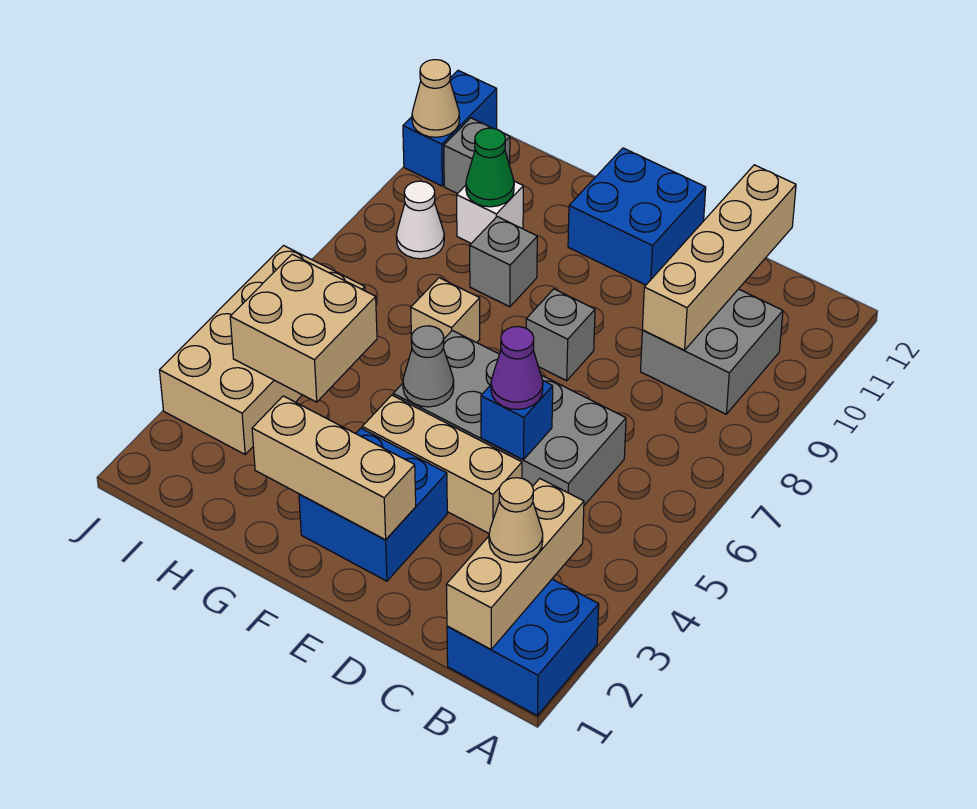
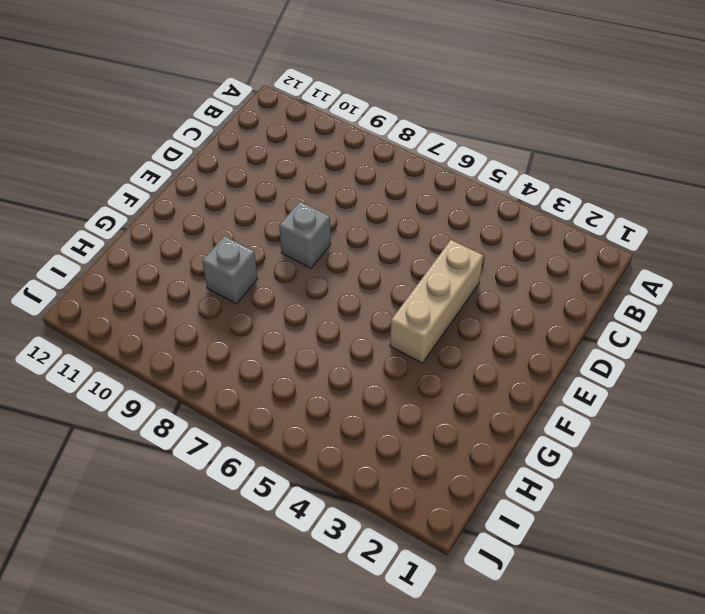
none -> blue brick A1:B2 level 1
none -> grey brick B9:C10 level 1
none -> grey brick C5:F6 level 1

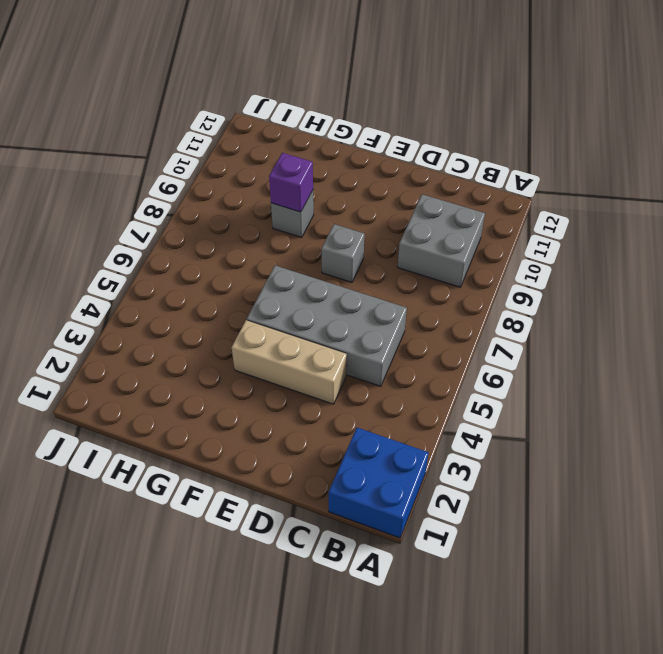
purple brick G9 level 2 -> none
none -> blue brick E2:F3 level 1
none -> blue brick E11:F12 level 1
none -> tan brick G7 level 1

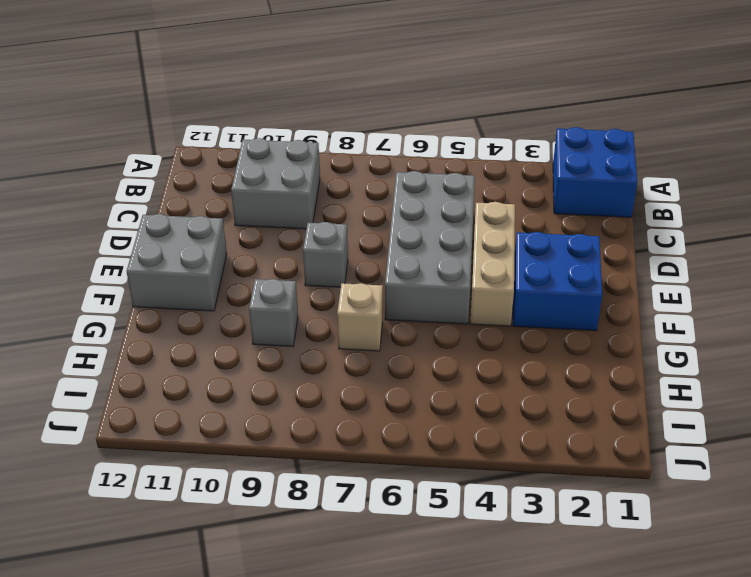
grey brick E11:F12 level 1 -> blue brick E11:F12 level 1
none -> white brick H10 level 1
none -> tan brick I3:J6 level 1
none -> white cone I9 level 1

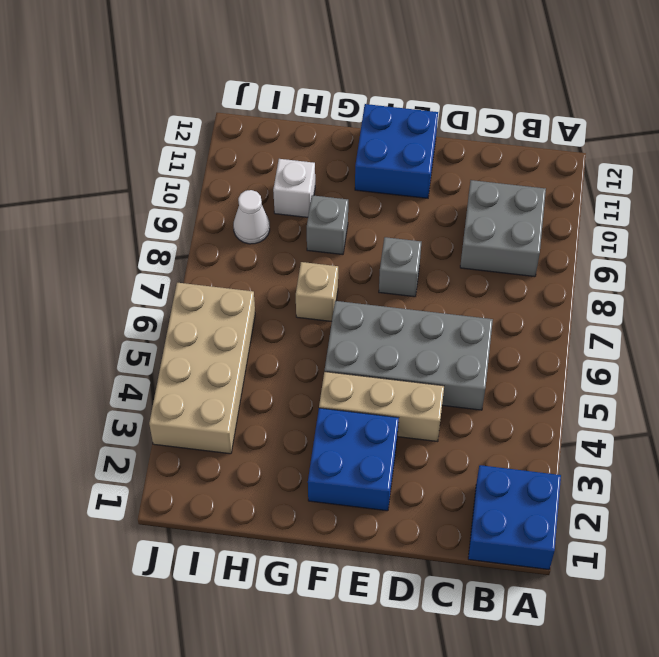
none -> grey brick I11 level 1
none -> blue brick J11:J12 level 1
none -> tan brick B1:B3 level 2

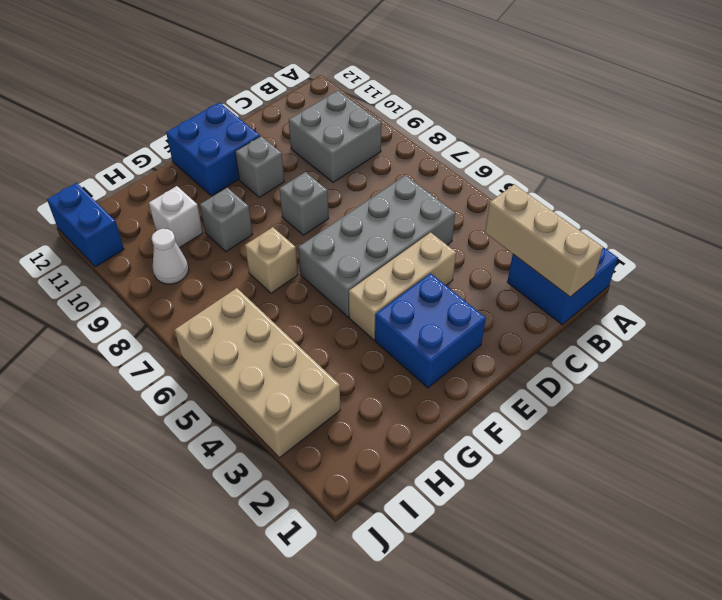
grey brick E10 level 1 -> grey brick I11 level 1
none -> tan brick C9:C12 level 2
none -> blue brick D5 level 2
none -> tan brick E2:G2 level 2

